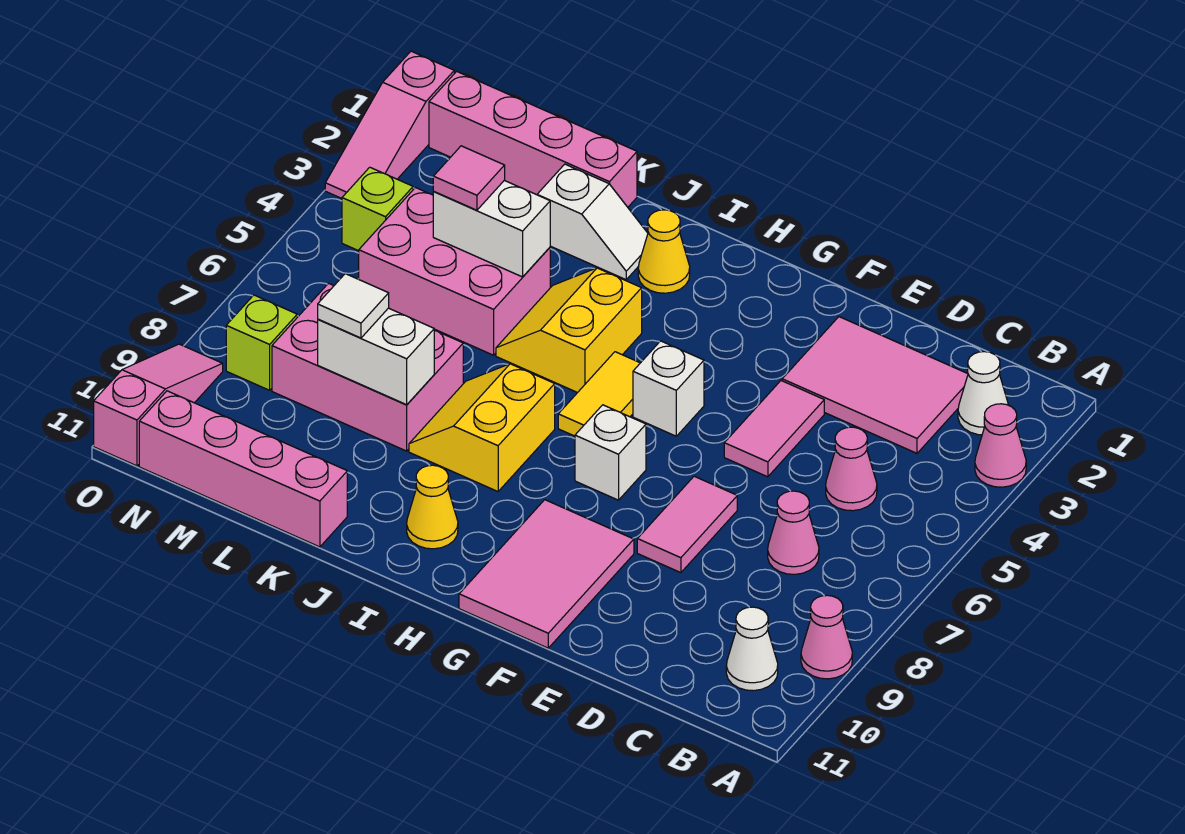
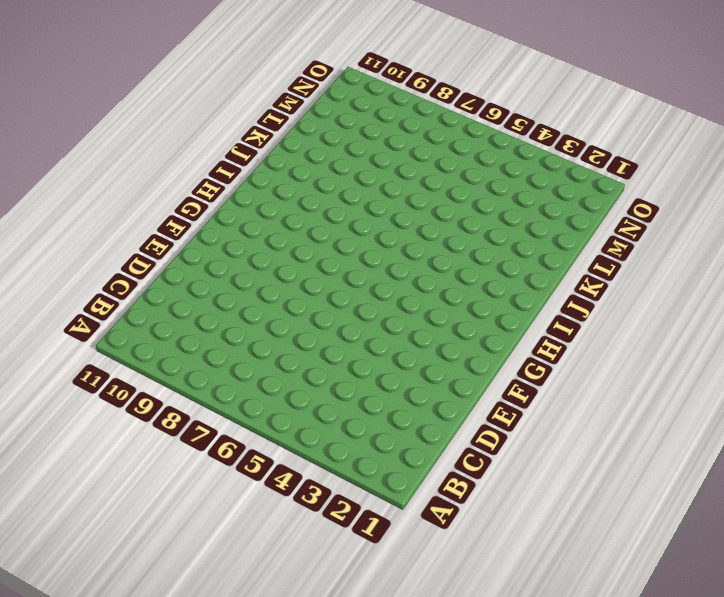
none -> pink cone A3 level 1
none -> pink cone A9 level 1
none -> white cone B2 level 1
none -> white cone B10 level 1

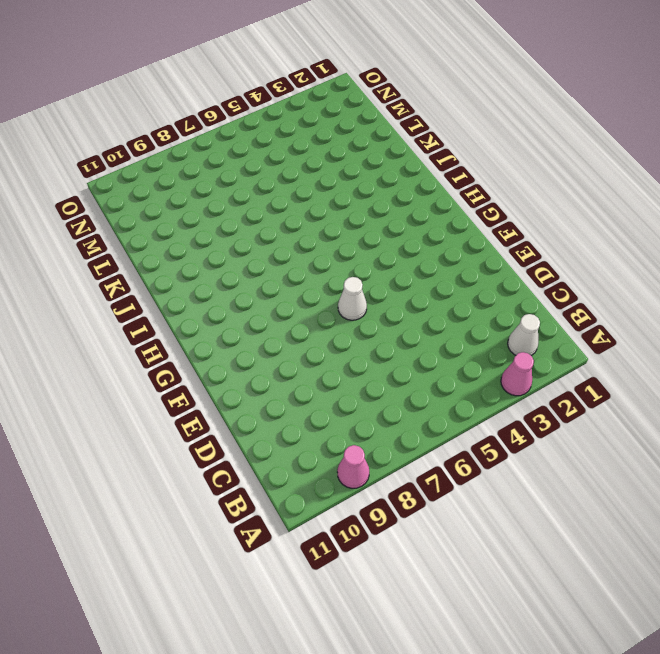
white cone F6 level 1 -> white cone B10 level 1
none -> pink tile C2:E3 level 1
none -> pink cone C5 level 1
none -> pink cone C7 level 1
none -> pink tile E4:E5 level 1

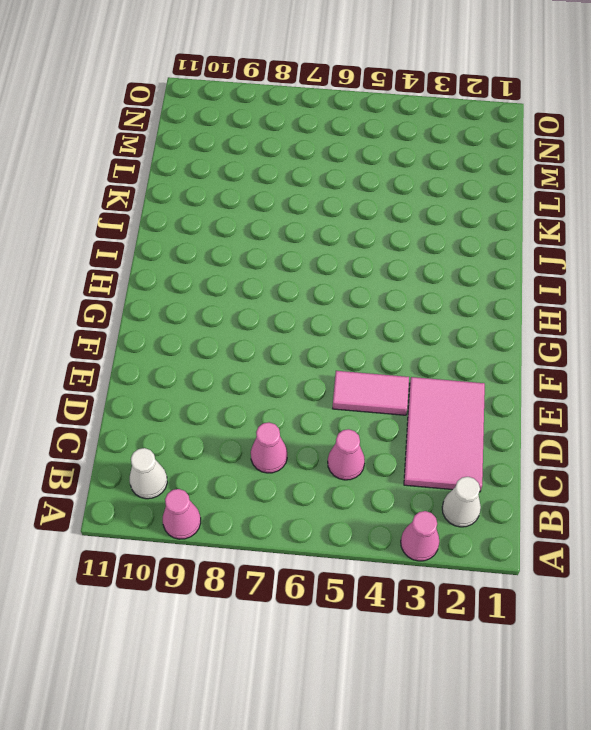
none -> pink tile E7:E8 level 1
none -> pink tile F9:G11 level 1
none -> white brick G5 level 1
none -> white brick G7 level 1

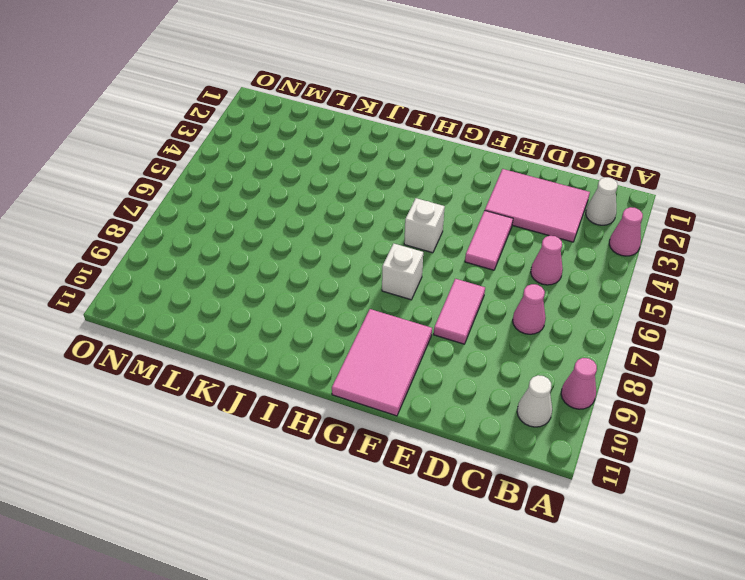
none -> yellow tile H5:H6 level 1
none -> yellow cone I2 level 1
none -> yellow slope I4:J5 level 1 top I
none -> yellow slope I7:J8 level 1 top I

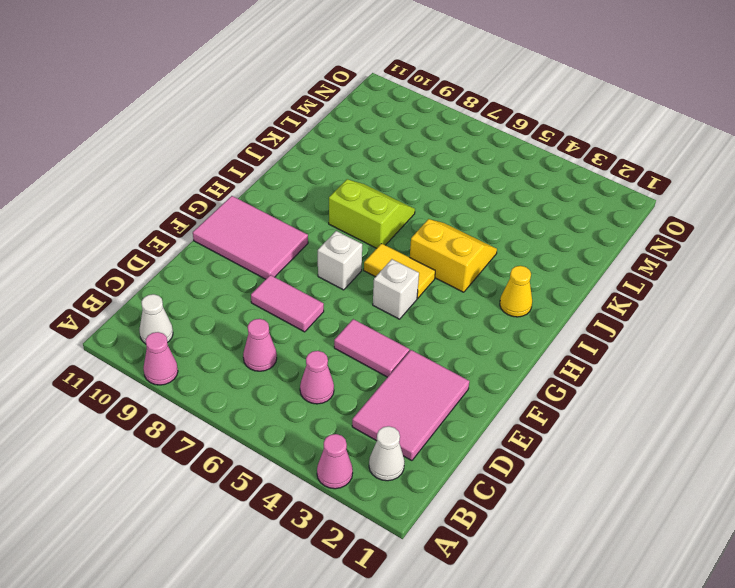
lime slope I7:J8 level 1 top I -> yellow slope I7:J8 level 1 top I
none -> yellow cone I10 level 1
none -> white slope J2:K2 level 1 top K
none -> pink brick K1:N1 level 1
none -> pink brick K4:M5 level 1

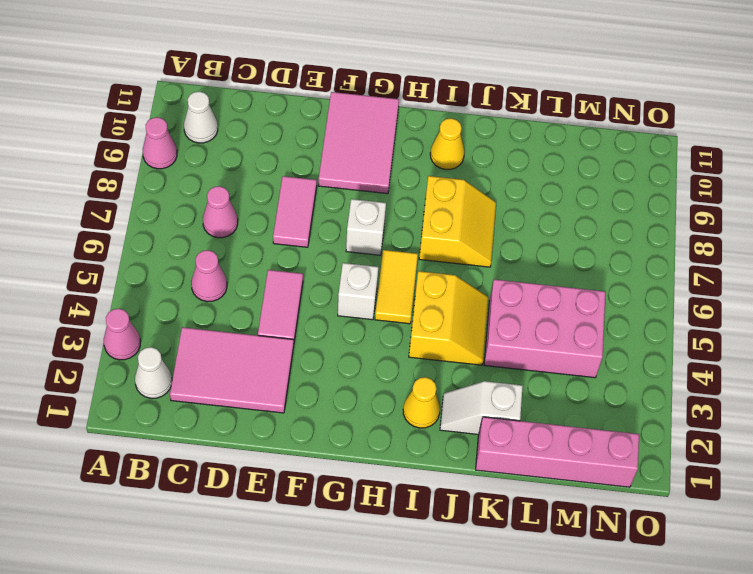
none -> pink brick K7:M8 level 1
none -> pink brick K11:N11 level 1
none -> lime brick N4 level 1
none -> lime brick N8 level 1

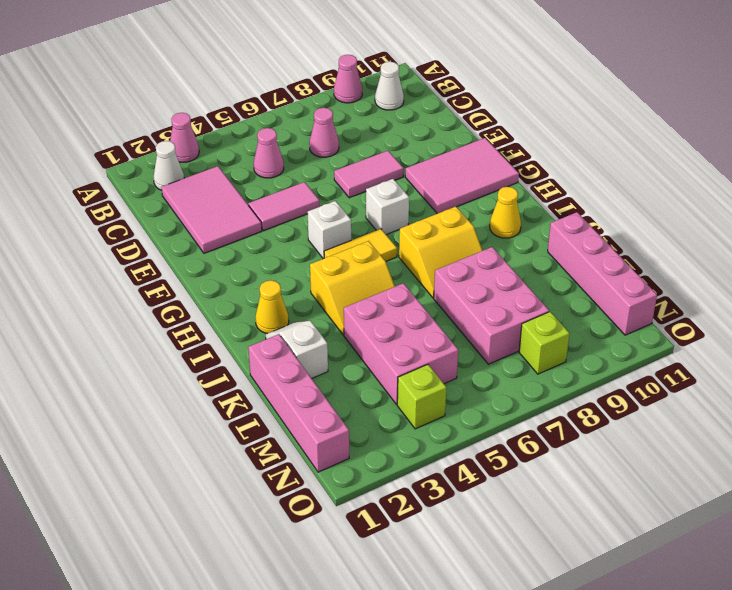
none -> pink slope O1:O3 level 1 top 1
none -> pink slope O9:O11 level 1 top 11
none -> white brick K4:L4 level 2
none -> white brick K8:L8 level 2

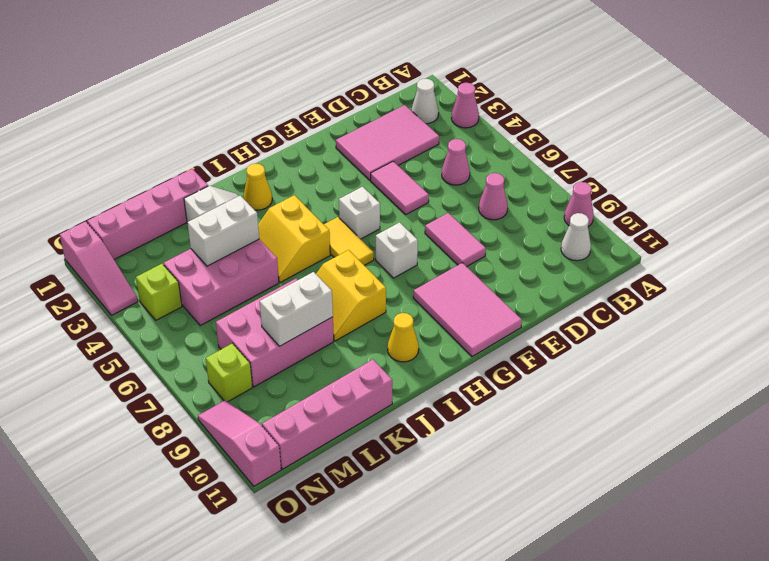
none -> pink tile L4 level 3
none -> white tile L8 level 3

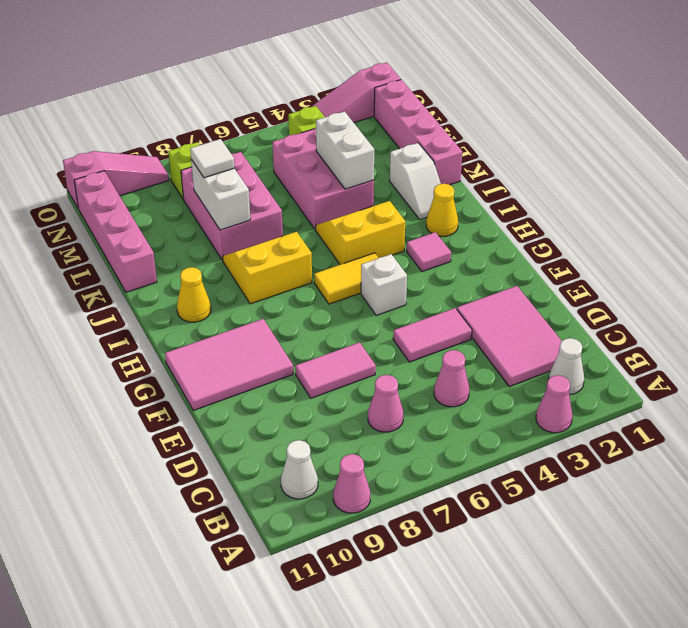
pink tile H3 level 1 -> pink tile L4 level 3
none -> white brick G7 level 1

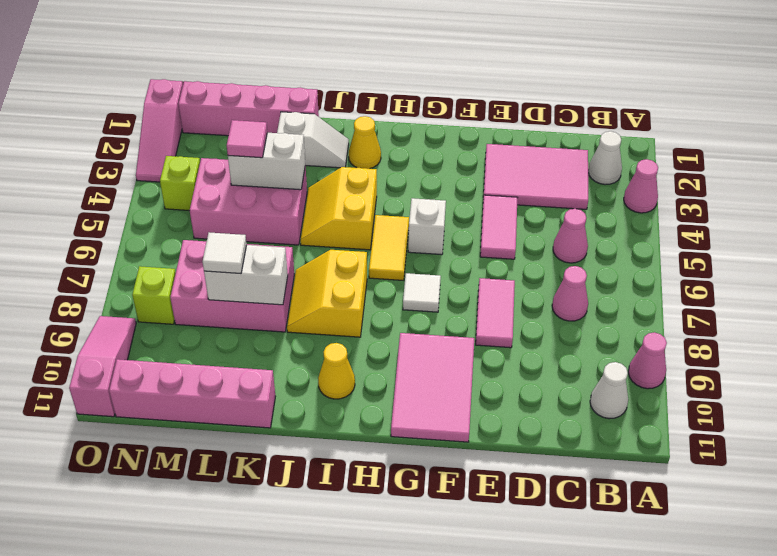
white tile G7 level 1 -> white brick G7 level 1

